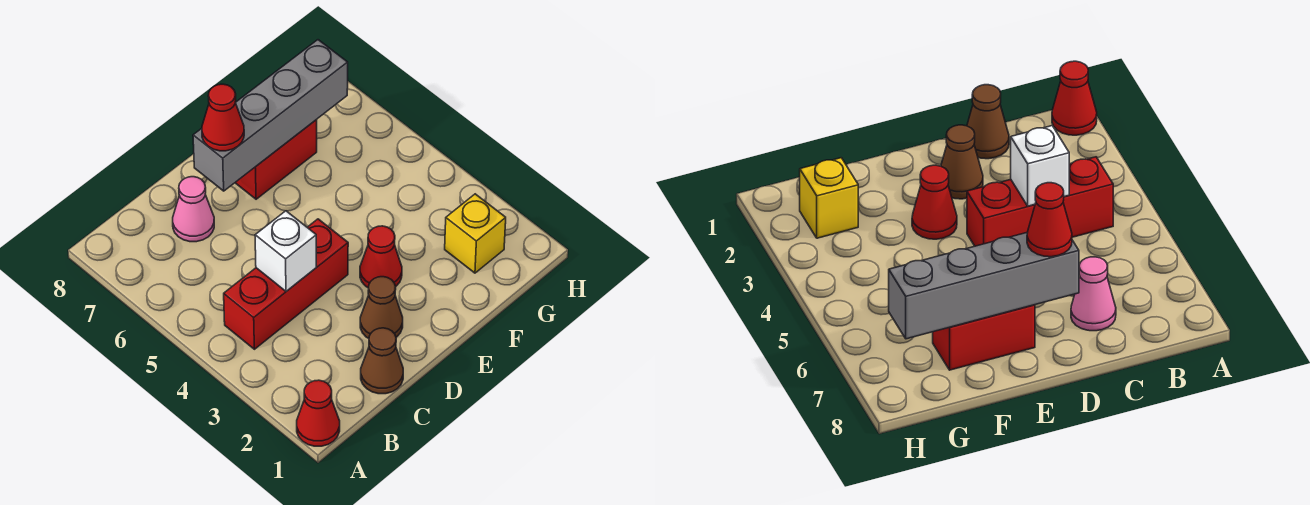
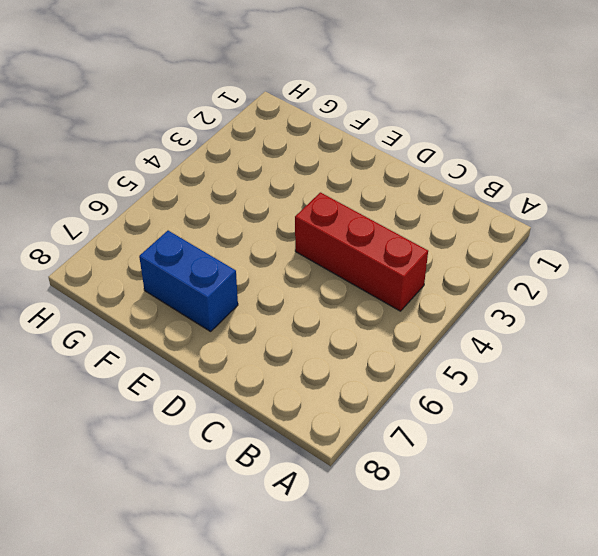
blue brick E7:F7 level 1 -> red brick E7:F7 level 1
none -> red cone A1 level 1
none -> brown cone C1 level 1

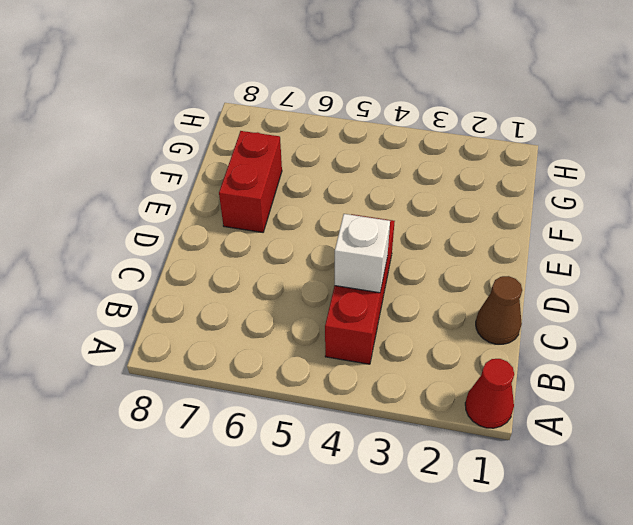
none -> pink cone C7 level 1
none -> brown cone D2 level 1

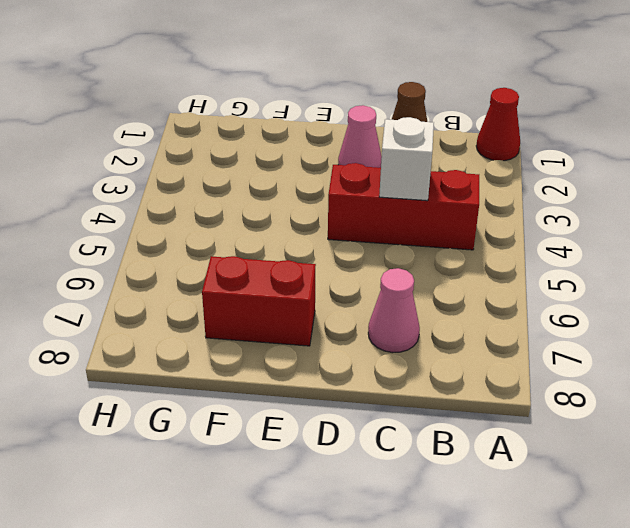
pink cone D2 level 1 -> brown cone D2 level 1
none -> red cone E3 level 1
none -> yellow brick G2 level 1

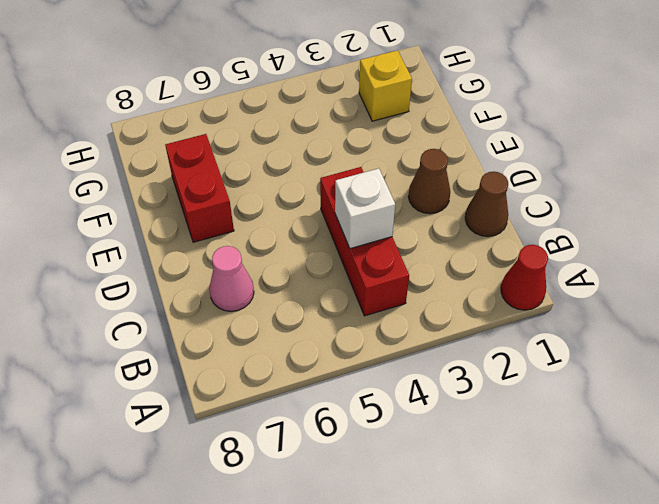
none -> red cone E3 level 1
none -> grey brick D7:G7 level 2

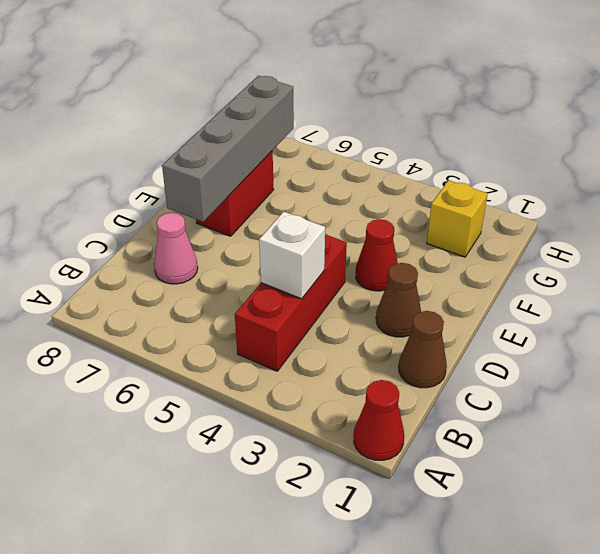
none -> red cone D7 level 3

